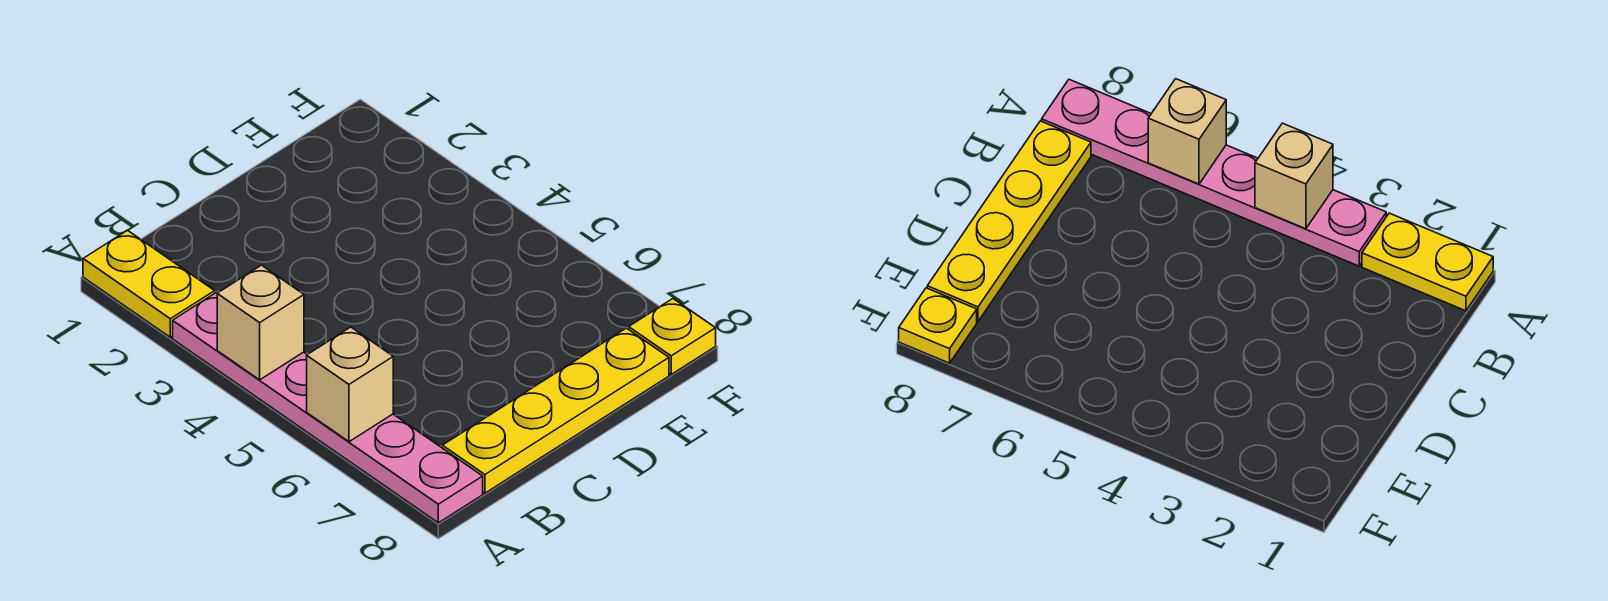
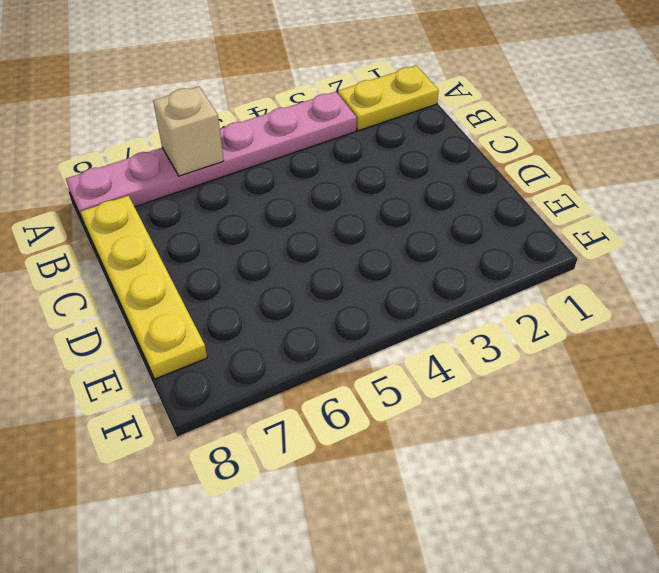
none -> yellow plate F8 level 1
none -> tan brick A4 level 2

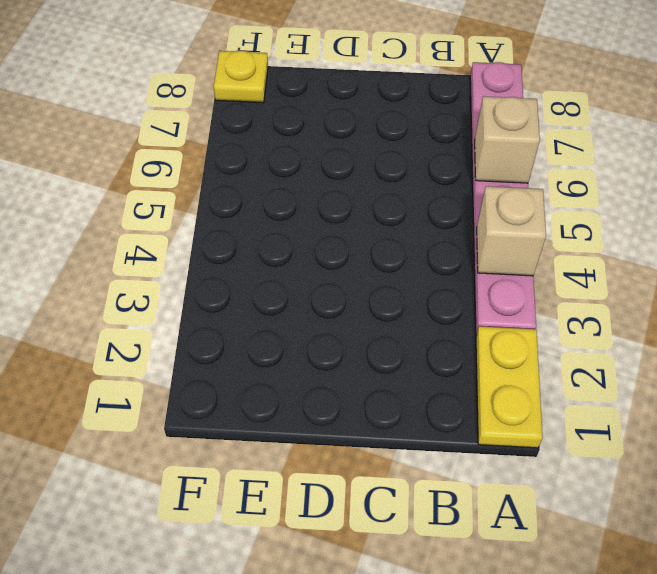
none -> yellow plate B8:E8 level 1

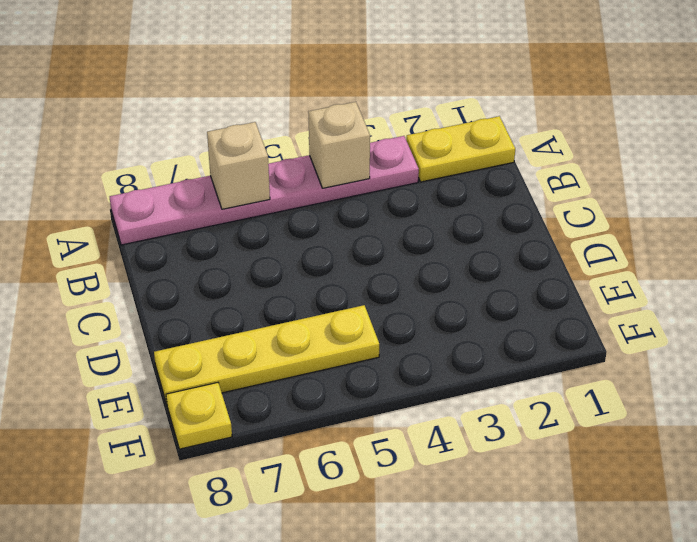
yellow plate E5:E8 level 1 -> yellow plate B8:E8 level 1

